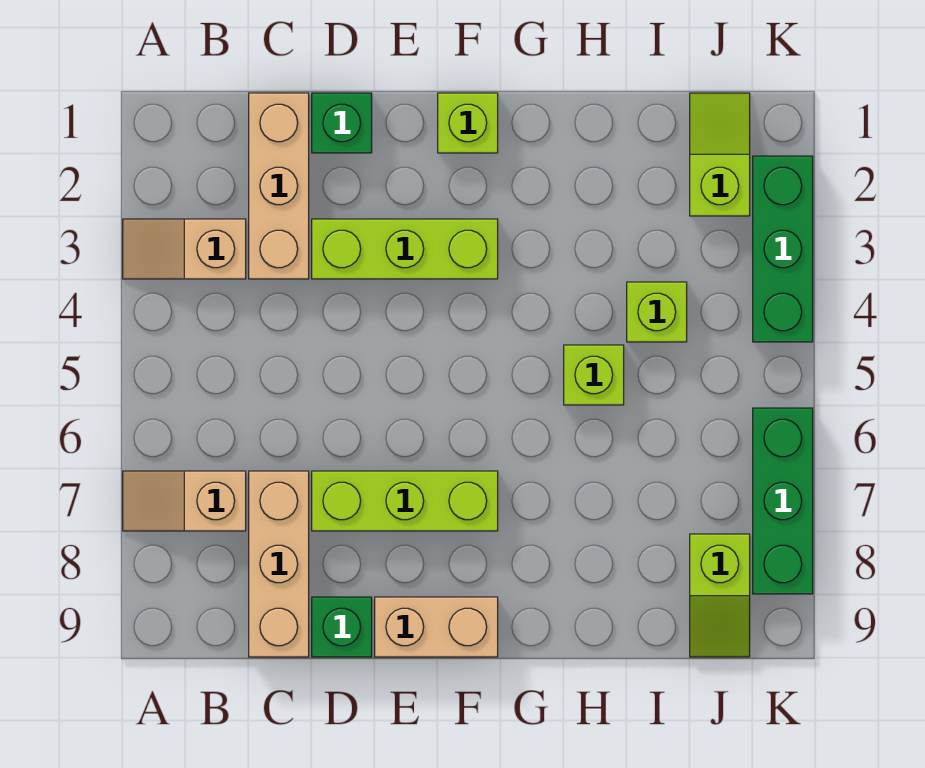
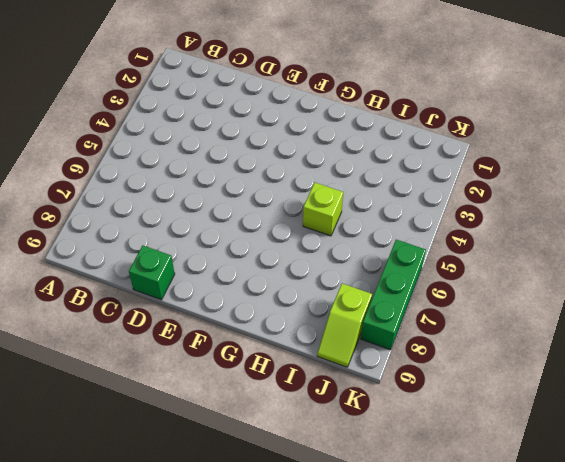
none -> tan slope A3:B3 level 1 top B
none -> tan slope A7:B7 level 1 top B
none -> tan brick C1:C3 level 1

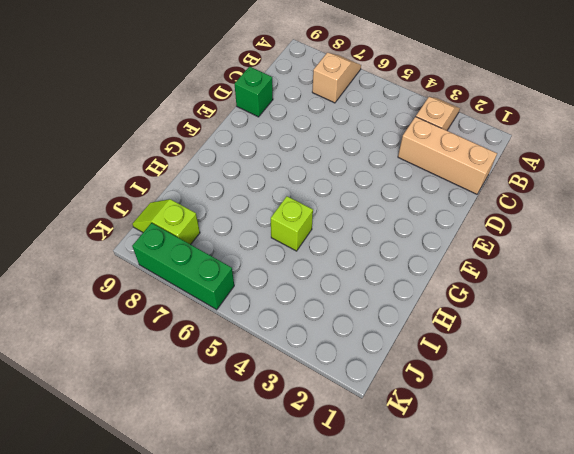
none -> tan brick C7:C9 level 1
none -> green brick D1 level 1
none -> lime brick D3:F3 level 1

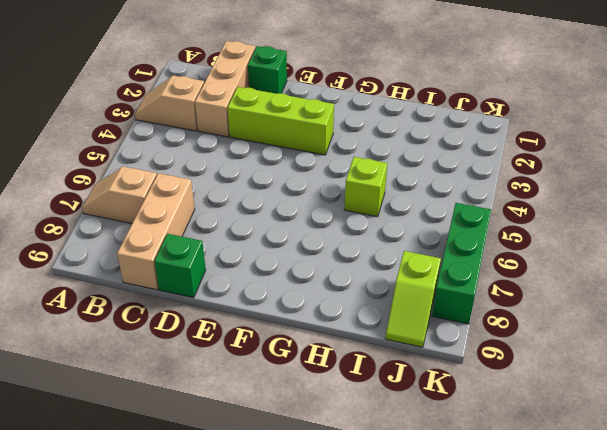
none -> lime brick D7:F7 level 1
none -> tan brick E9:F9 level 1
none -> lime brick F1 level 1

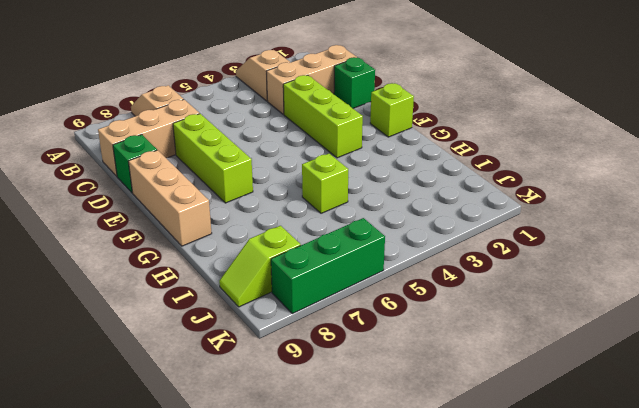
tan brick E9:G9 level 1 -> tan brick E9:F9 level 1
none -> lime brick I4 level 1
none -> lime slope J1:J2 level 1 top 2
none -> green brick K2:K4 level 1

